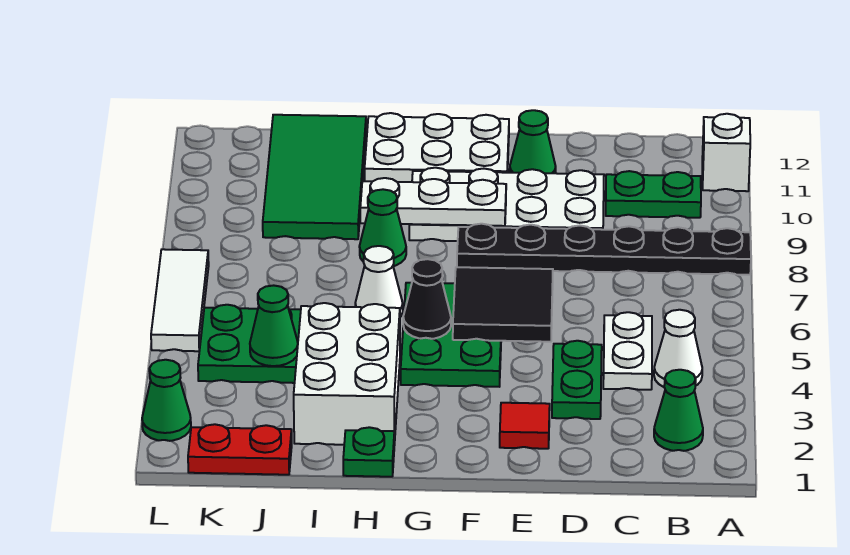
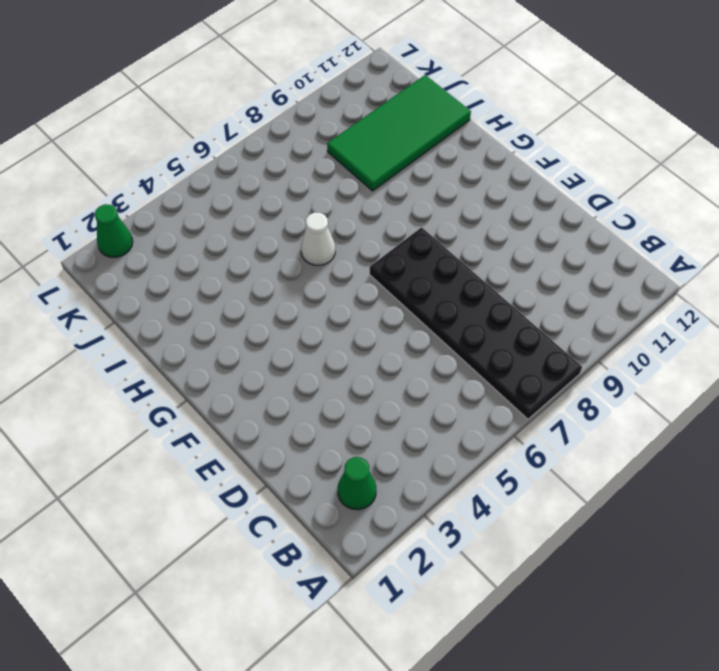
black plate A7:F8 level 1 -> black plate A8:F8 level 1
none -> white brick A11 level 1
none -> white cone B4 level 1
none -> green plate B10:C10 level 1

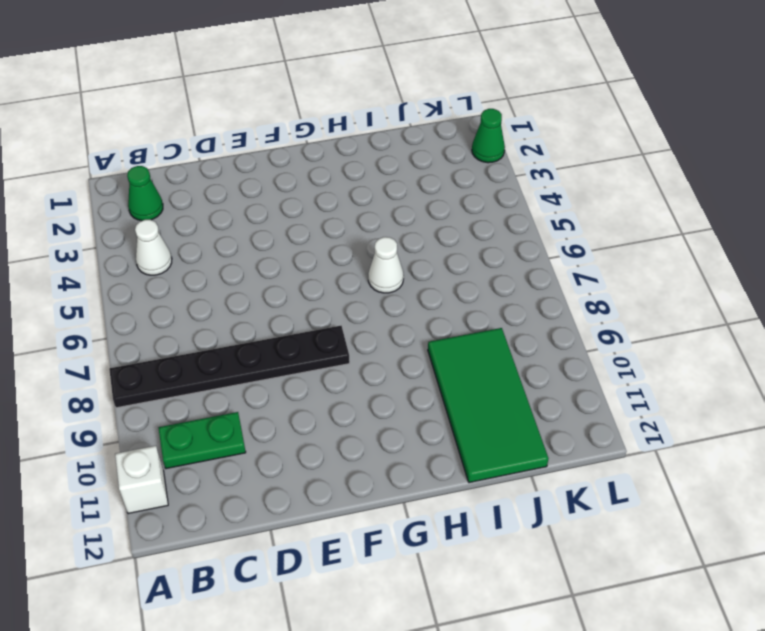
none -> white plate C4:C5 level 1
none -> green plate D3:D4 level 1
none -> white plate D9:G10 level 1

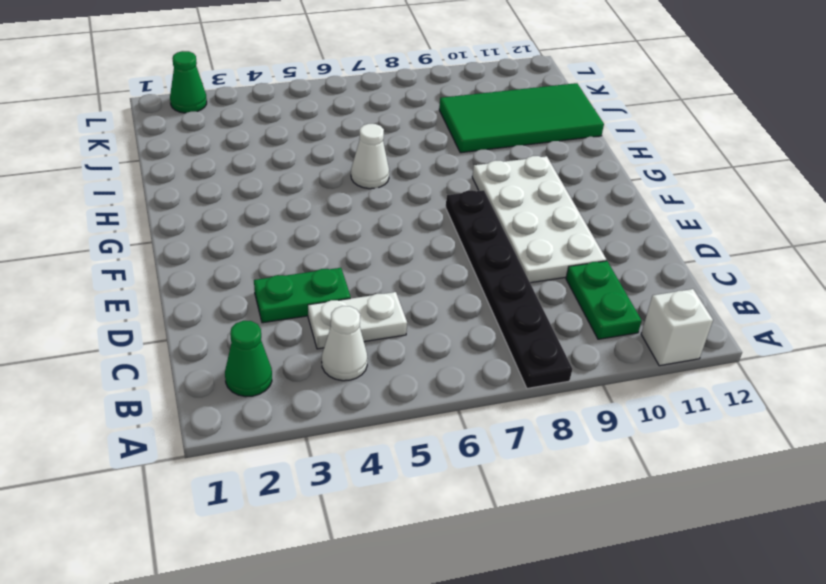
none -> red tile E2 level 1
none -> green cone E11 level 1
none -> green plate F4:G6 level 1

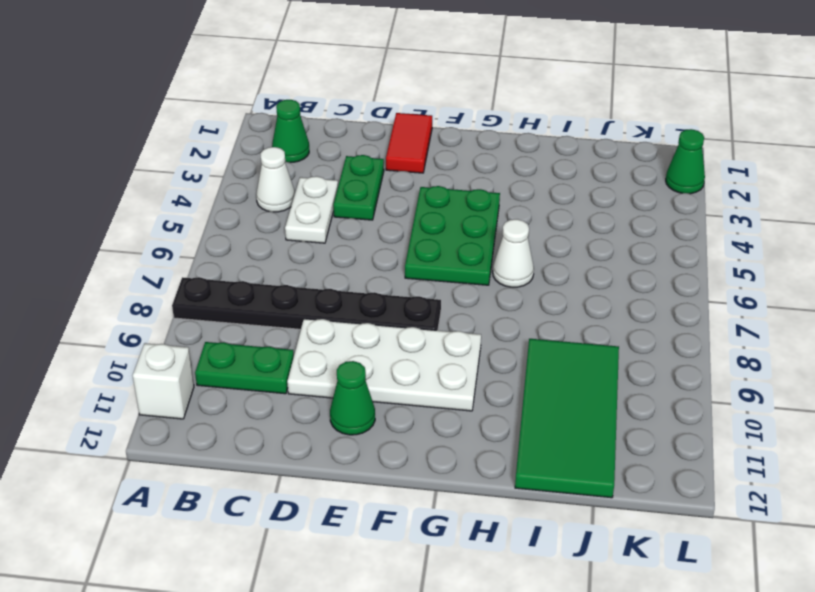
red tile E1:E2 level 1 -> red tile E2 level 1
none -> white plate F11:H12 level 1
none -> green plate H1 level 1
none -> white brick H2:I4 level 1

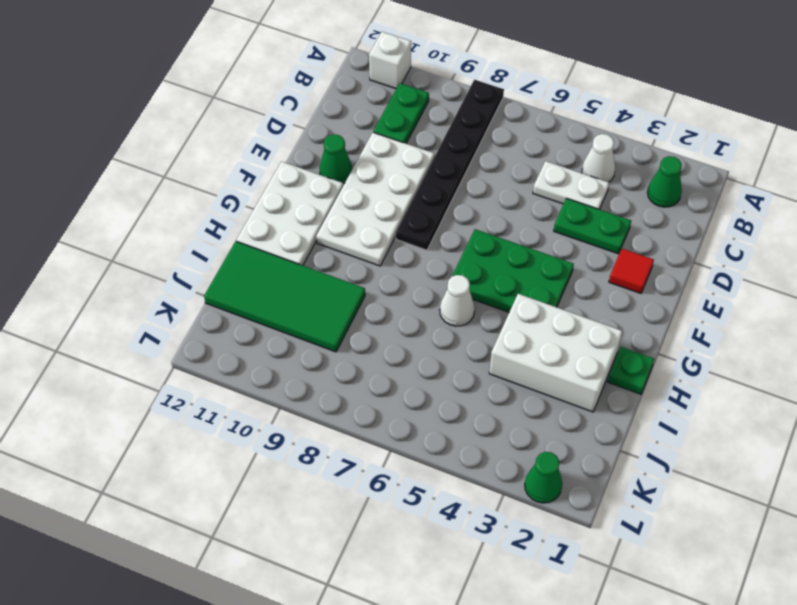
none -> green cone H8 level 1
none -> red plate J1:K1 level 1
none -> green plate J4:K5 level 1

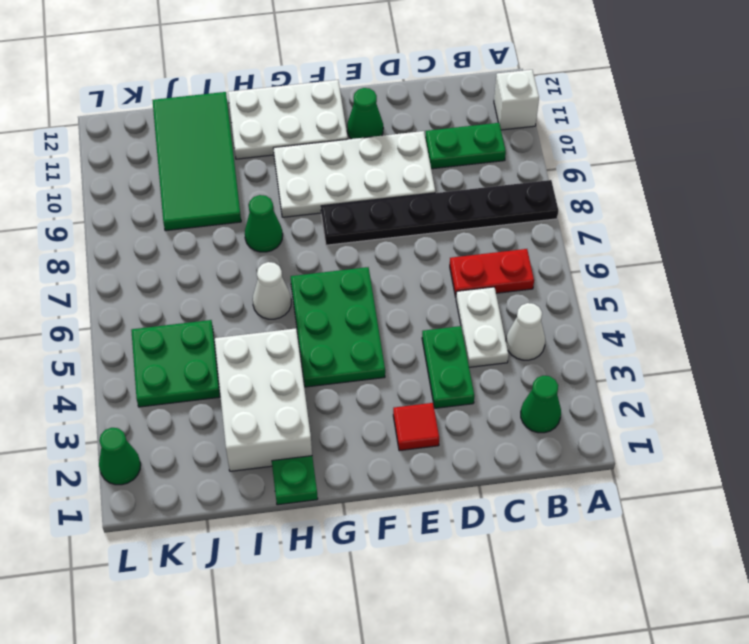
red plate B6:C6 level 1 -> red plate J1:K1 level 1
none -> white tile L5:L7 level 1
none -> black tile E5:F6 level 2
none -> white plate F9:H9 level 2

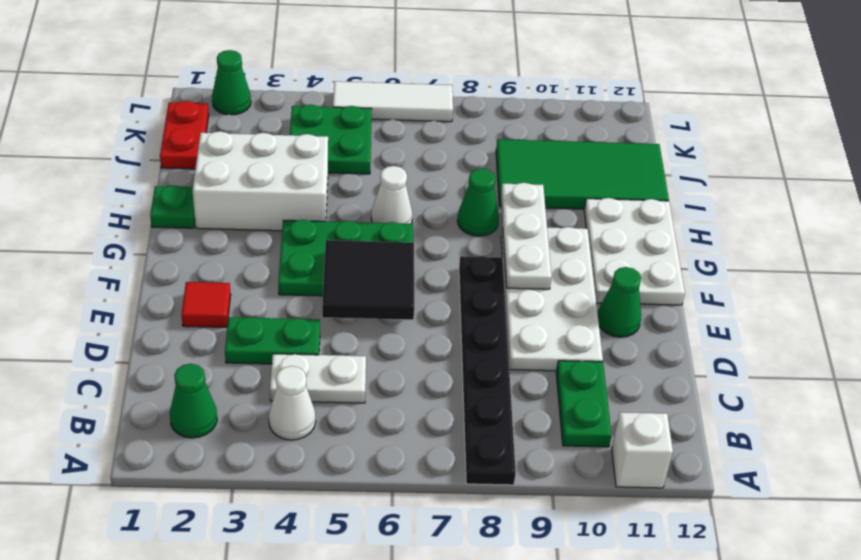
none -> black cone G5 level 2
none -> green cone J4 level 2

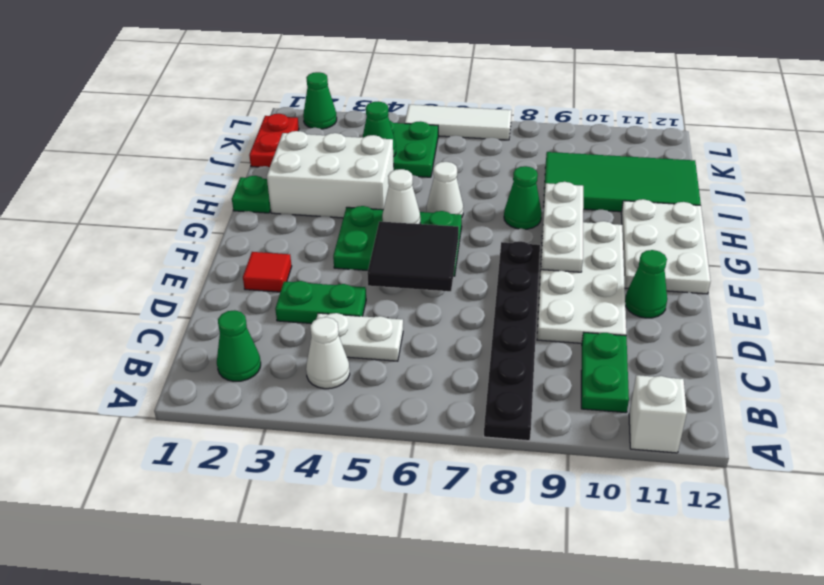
white cone G5 level 2 -> black cone G5 level 2

